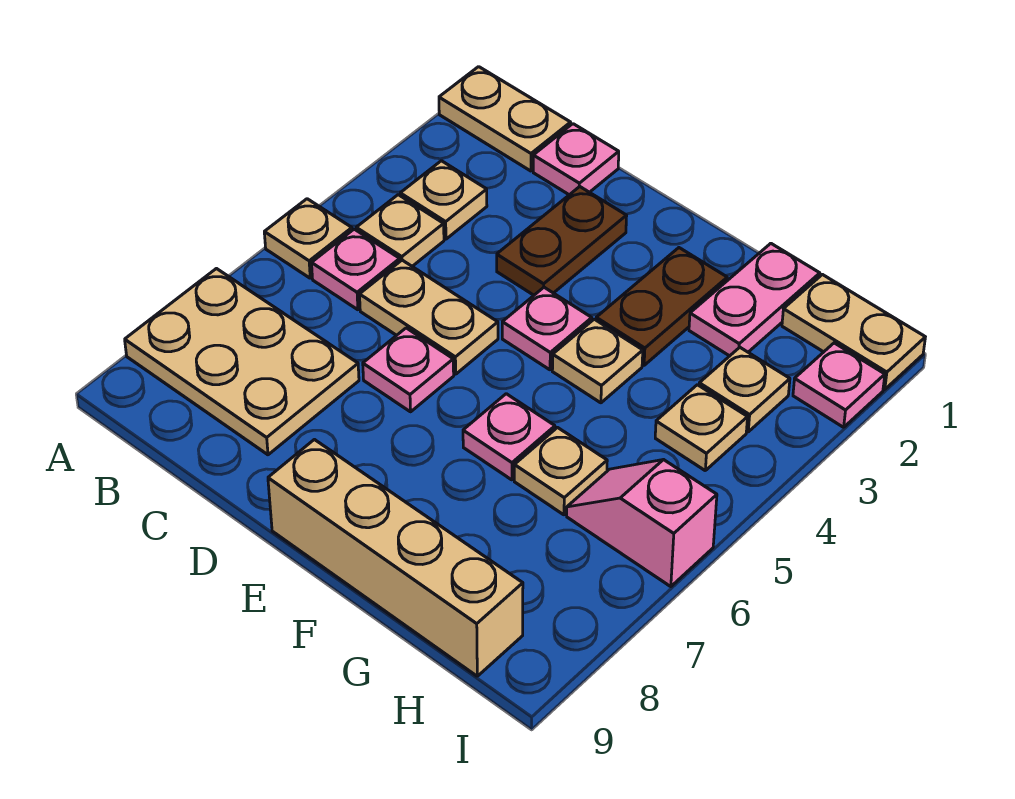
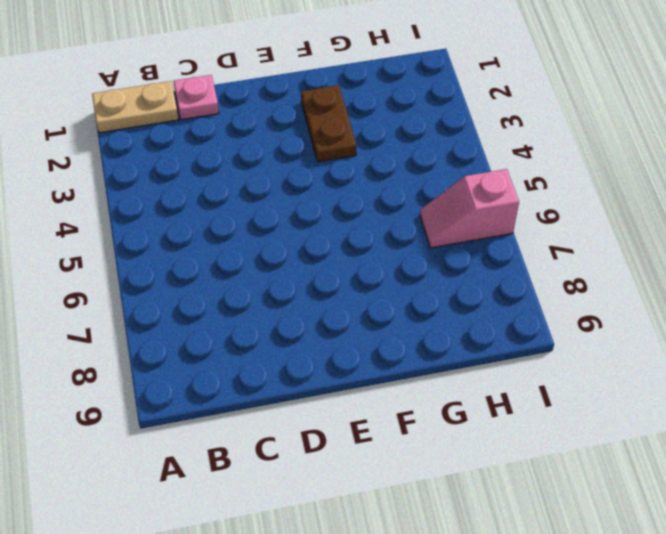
none -> tan plate A5 level 1
none -> tan plate A7:C8 level 1
none -> tan plate B3 level 1

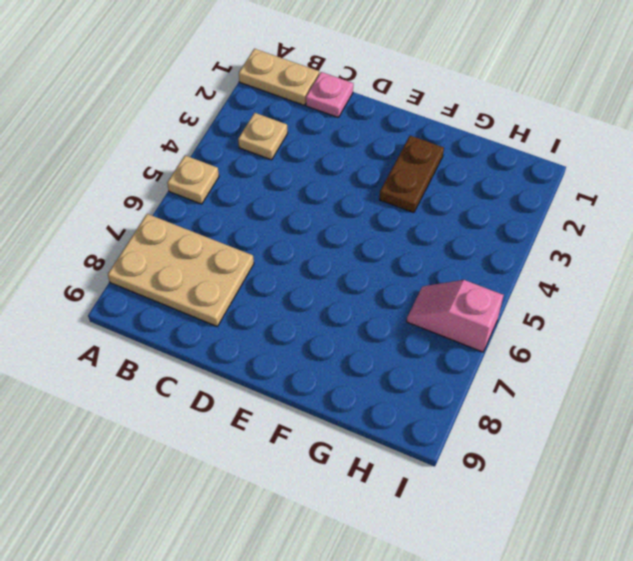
none -> tan plate B4 level 1
none -> pink plate B5 level 1
none -> tan plate C5:D5 level 1

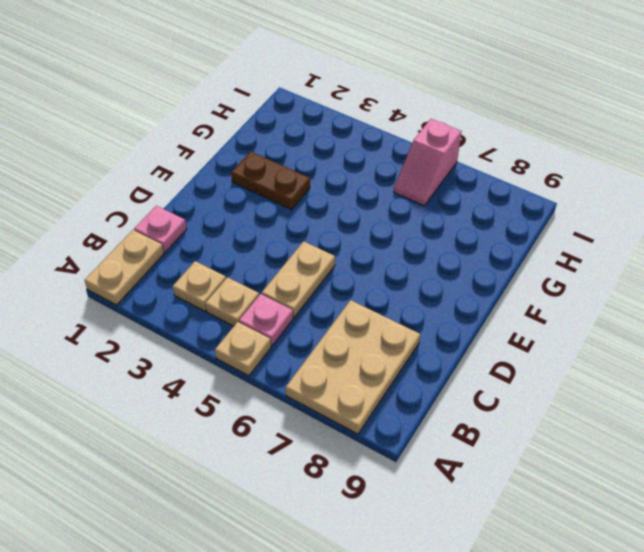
none -> brown plate D2:D3 level 1
none -> pink plate D6 level 1
none -> pink plate E4 level 1

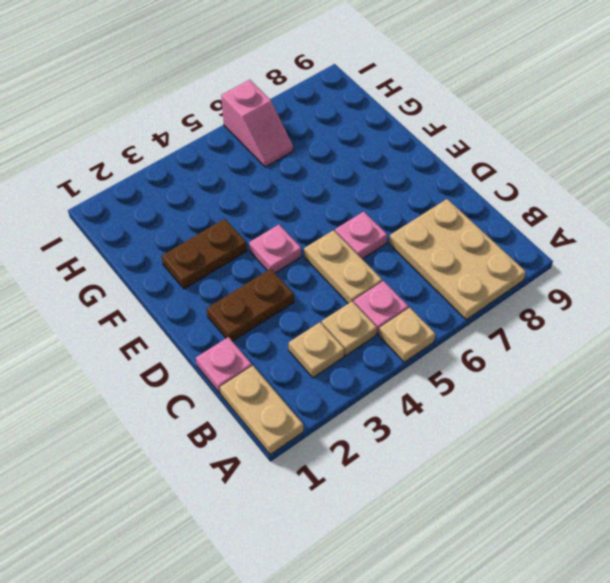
none -> tan brick E9:H9 level 1
none -> tan plate F4 level 1
none -> pink plate F6 level 1

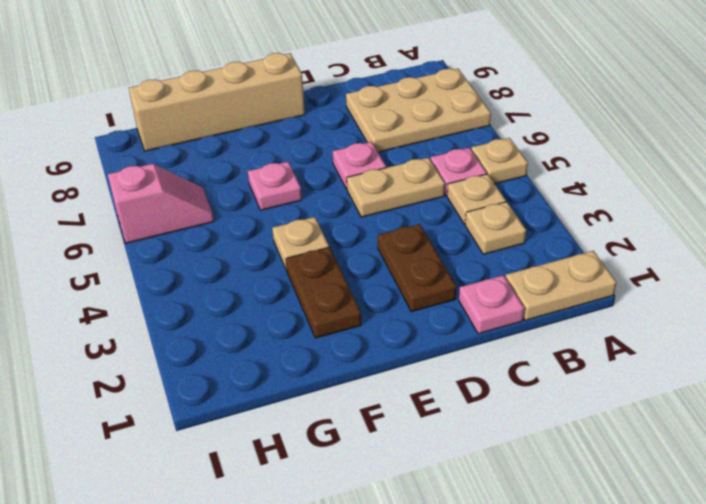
none -> pink plate E4 level 1
none -> pink plate G1:G2 level 1
none -> tan plate G6 level 1

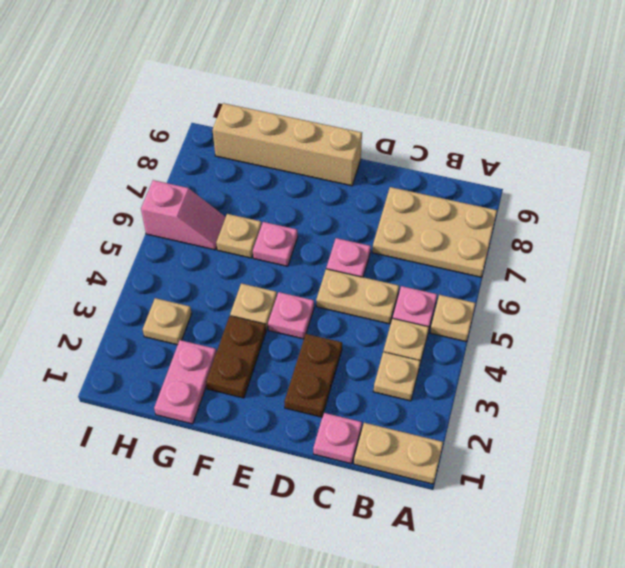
none -> tan plate H1:I1 level 1
none -> tan plate H4 level 1
none -> pink plate I2 level 1

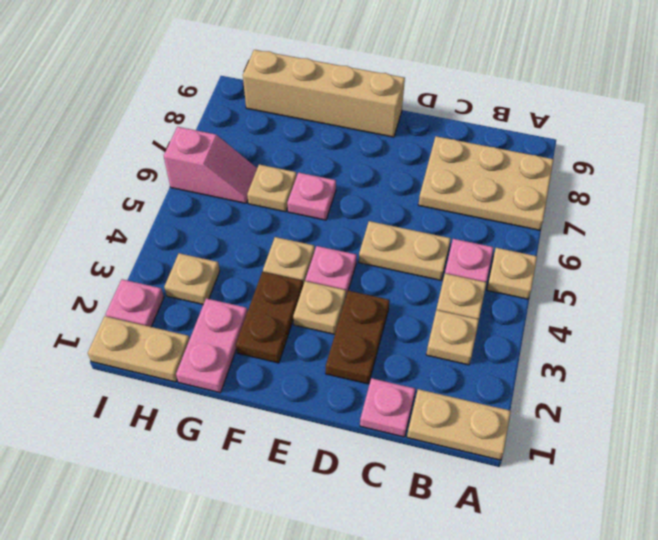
tan plate E3 level 1 -> tan plate H4 level 1
none -> pink plate D6 level 1

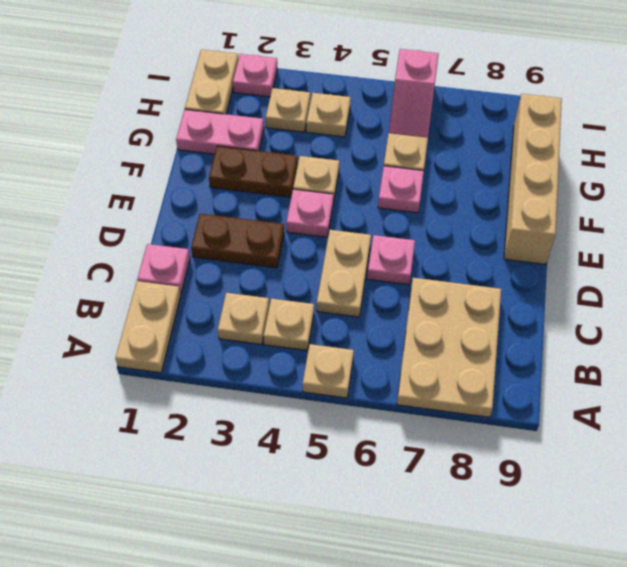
none -> pink plate B5 level 1

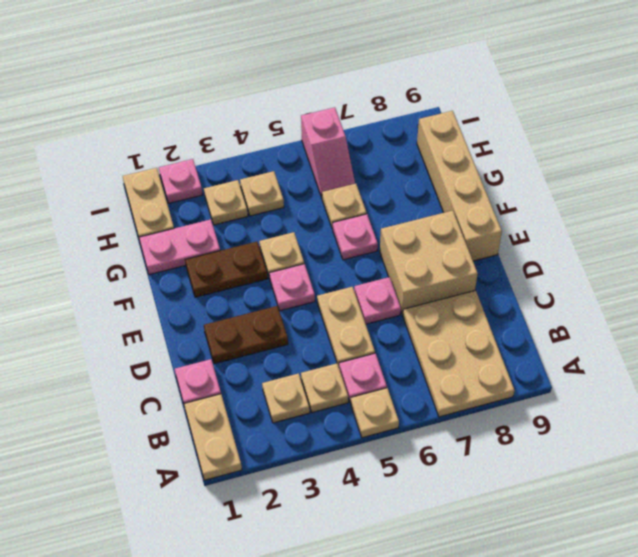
tan brick D7:E8 level 1 -> none

